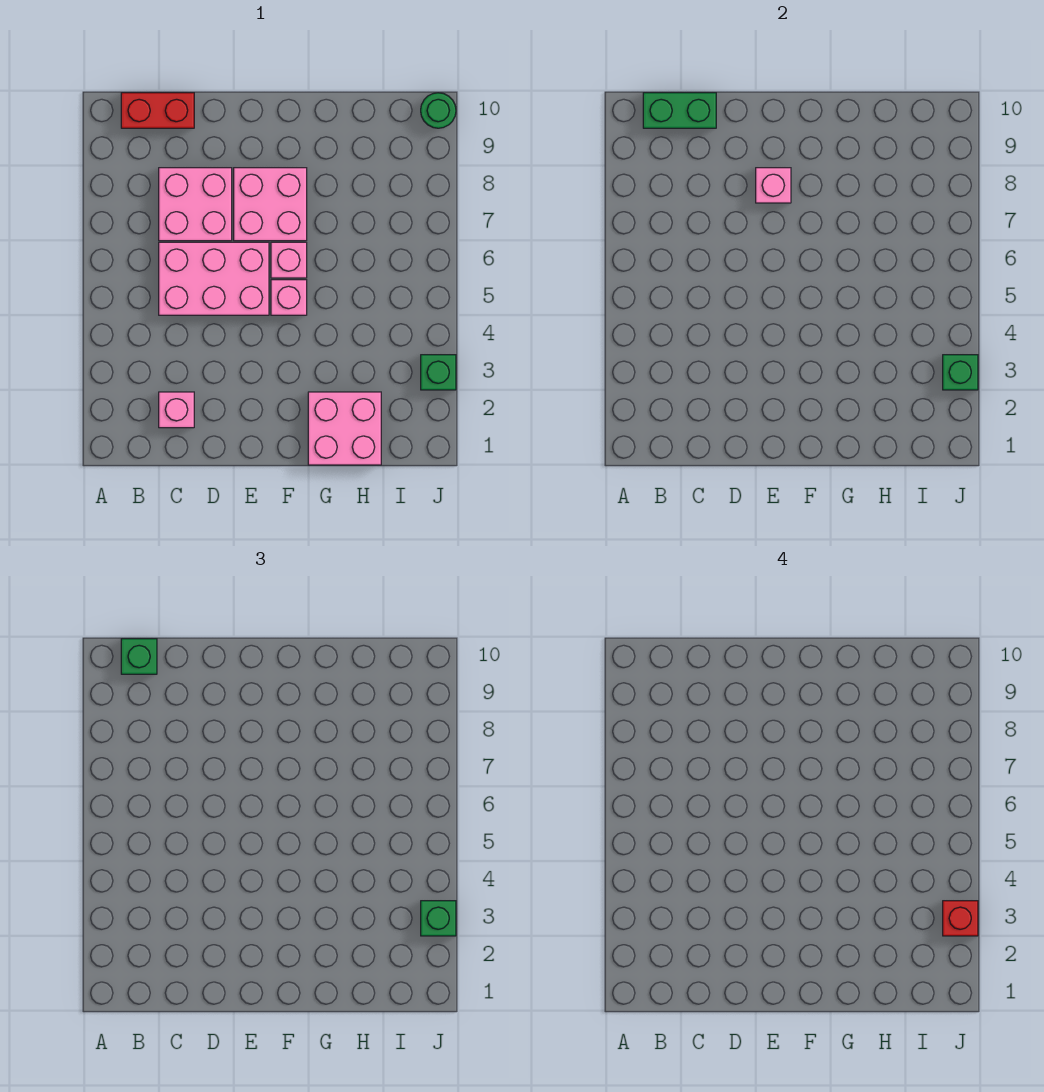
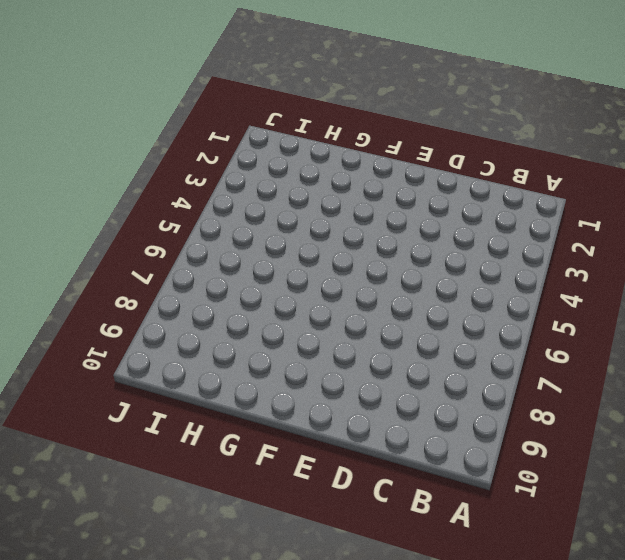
none -> red brick B10:C10 level 1
none -> pink brick C2 level 1
none -> pink brick C5:E6 level 1

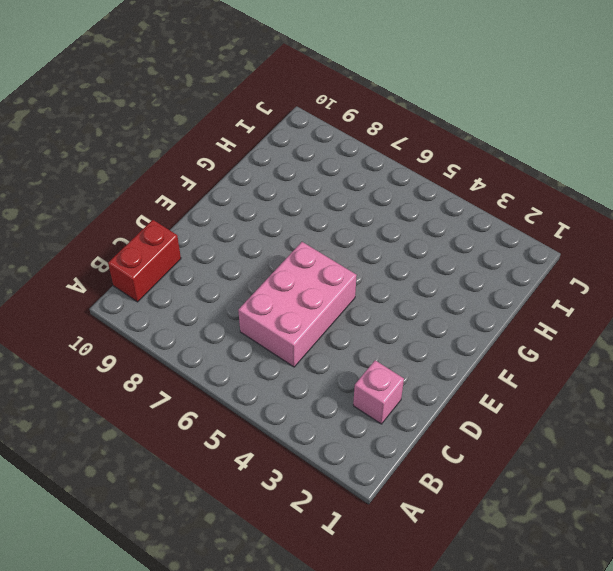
none -> pink brick C7:D8 level 1
none -> pink brick E7:F8 level 1
none -> pink brick F5 level 1

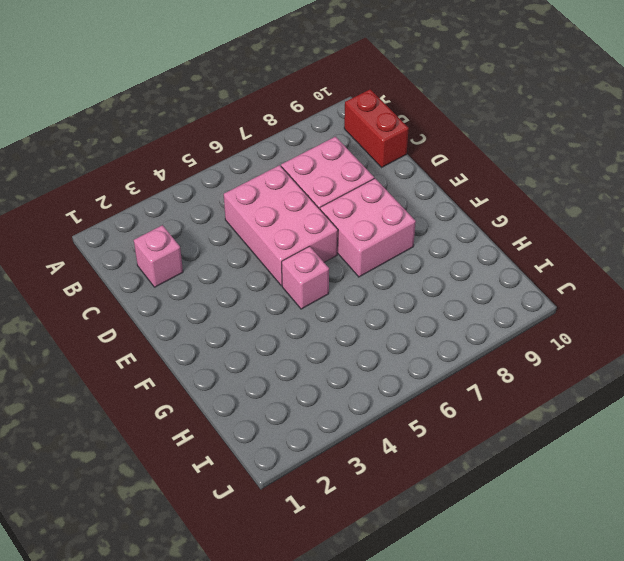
none -> pink brick F6 level 1
none -> pink brick G1:H2 level 1
none -> green brick J3 level 1

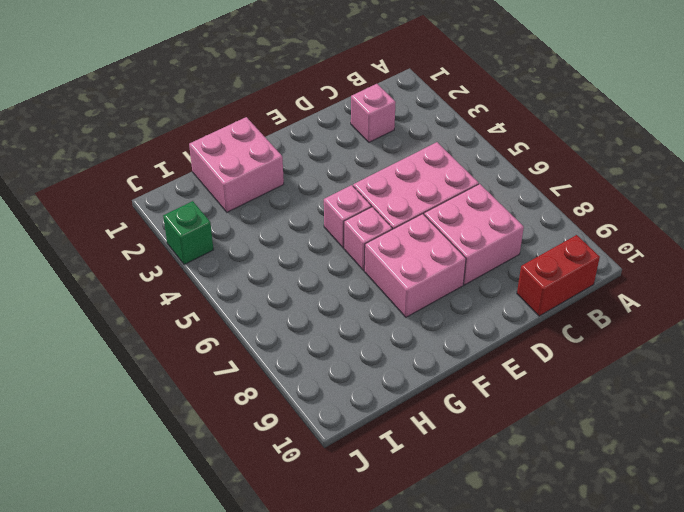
none -> green round brick J10 level 1
none -> green brick B10:C10 level 2
none -> pink brick E8 level 2

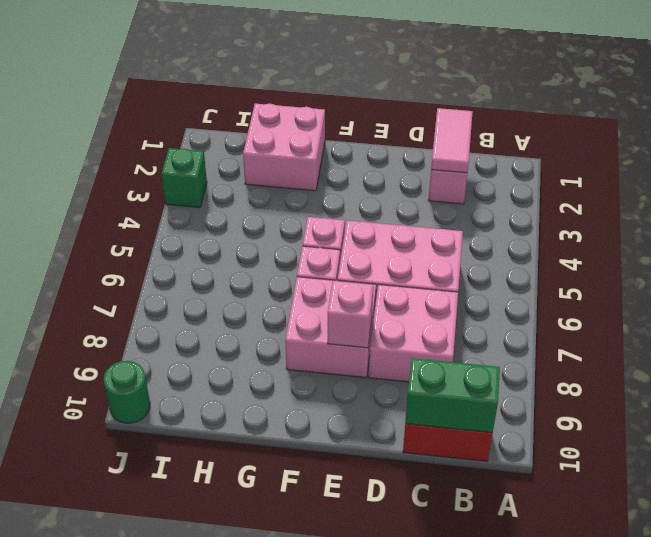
pink tile C1:C2 level 2 -> none
none -> green brick J3 level 2
none -> green brick B10 level 3
none -> green brick J3 level 3

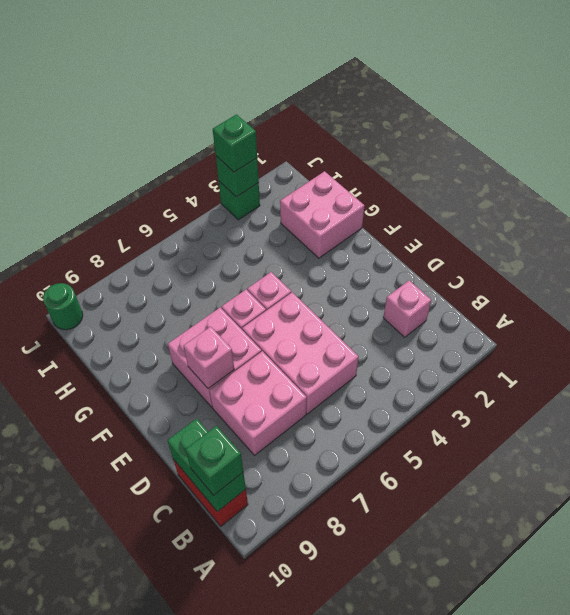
none -> red brick J3 level 4

